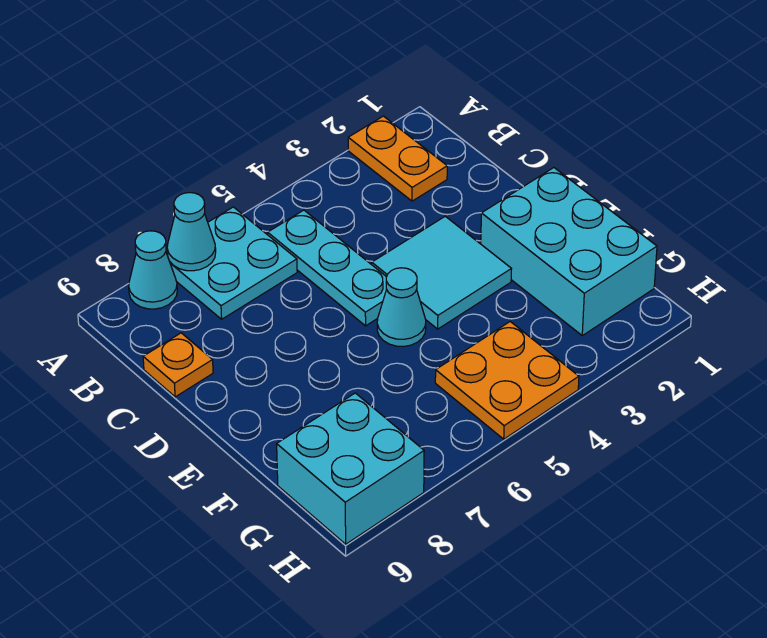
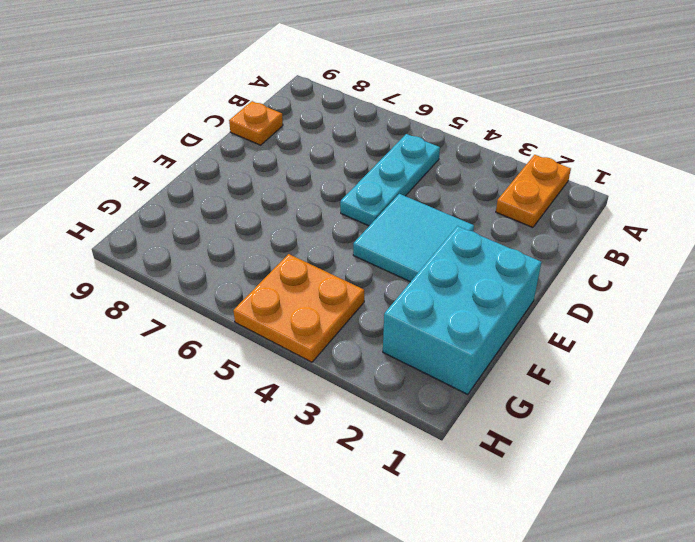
none -> cyan plate A6:B7 level 1
none -> cyan cone A8 level 1

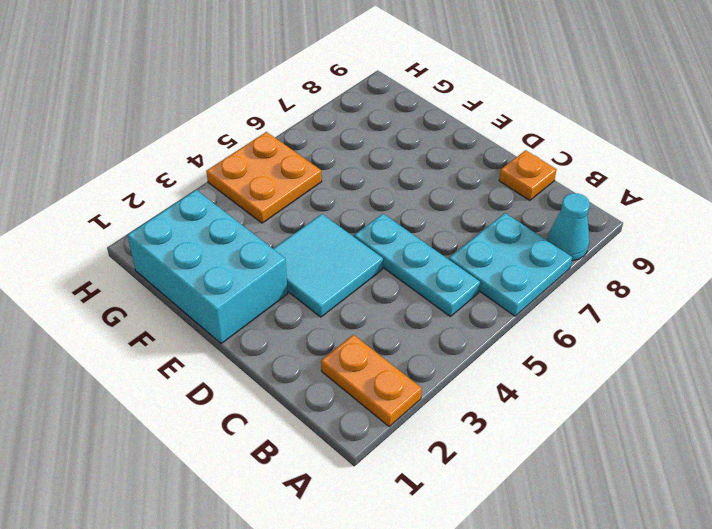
none -> cyan cone E5 level 1
none -> cyan brick G8:H9 level 1

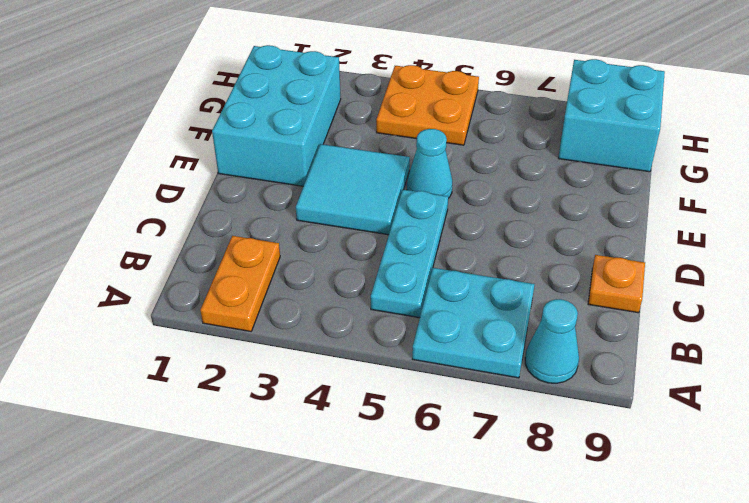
none -> cyan cone A7 level 2

